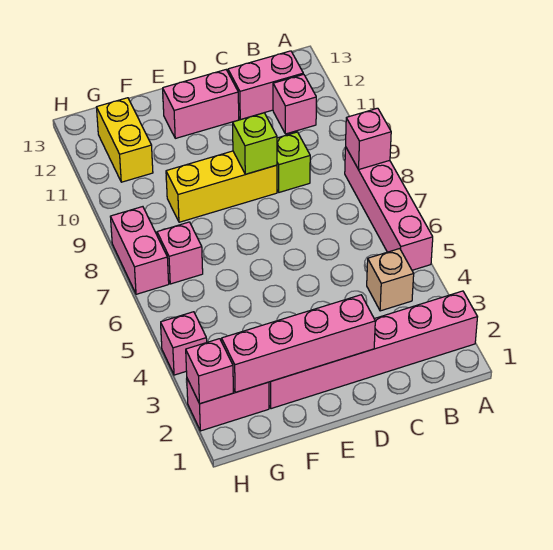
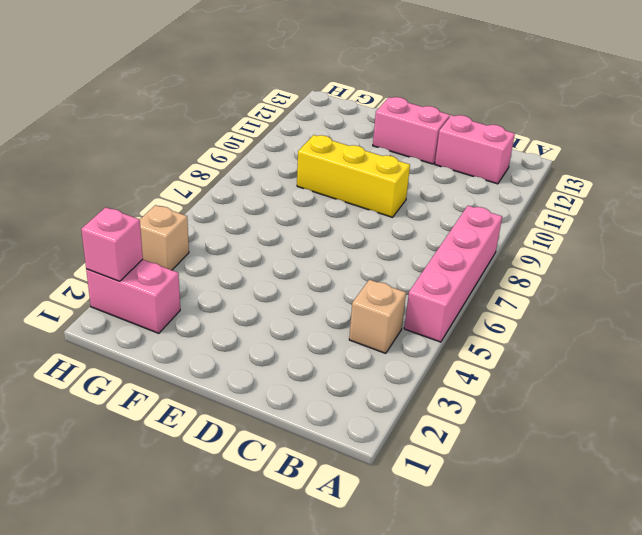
tan brick H4 level 1 -> pink brick H4 level 1
none -> pink brick A2:F2 level 1
none -> pink brick B11 level 1
none -> lime brick C9 level 1

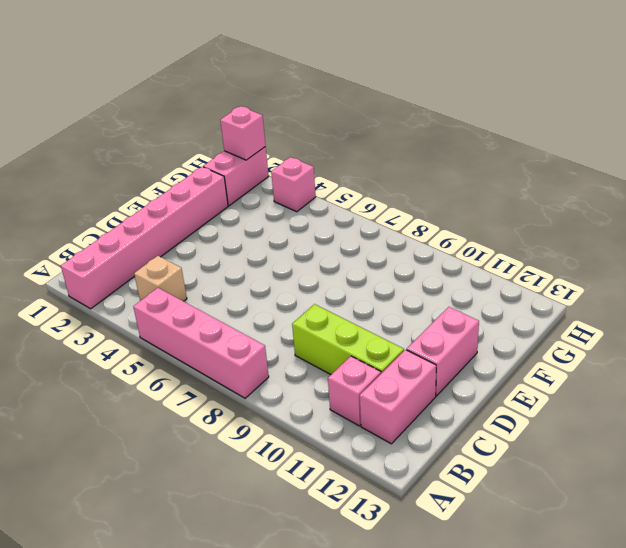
lime brick C9:C11 level 1 -> lime brick C9 level 1
none -> yellow brick D9:F9 level 1
none -> pink brick G7 level 1
none -> yellow brick G11:G12 level 1

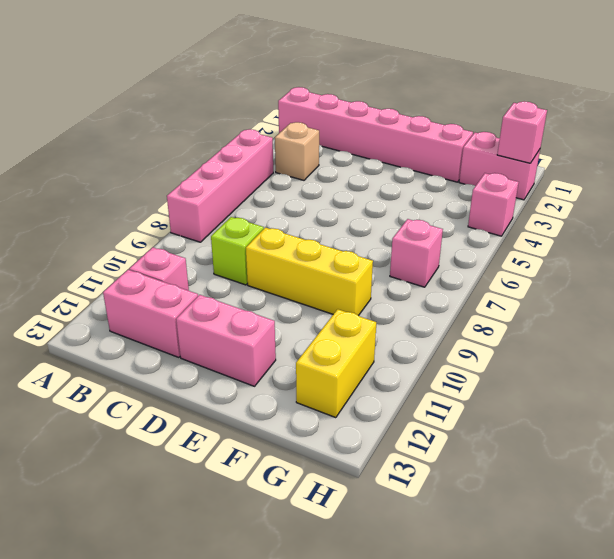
none -> pink brick H7:H8 level 1
none -> pink brick A8 level 2
none -> pink brick D2:G2 level 2

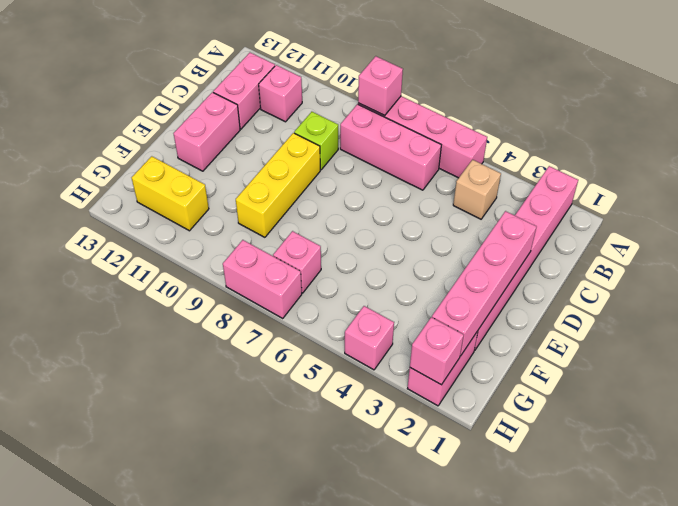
pink brick B6:B8 level 1 -> none
none -> lime brick D9 level 2

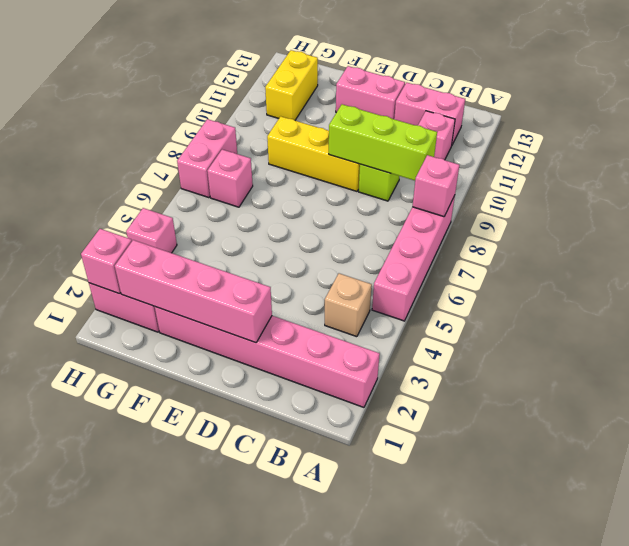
lime brick B9:D9 level 2 -> lime brick D9 level 2

